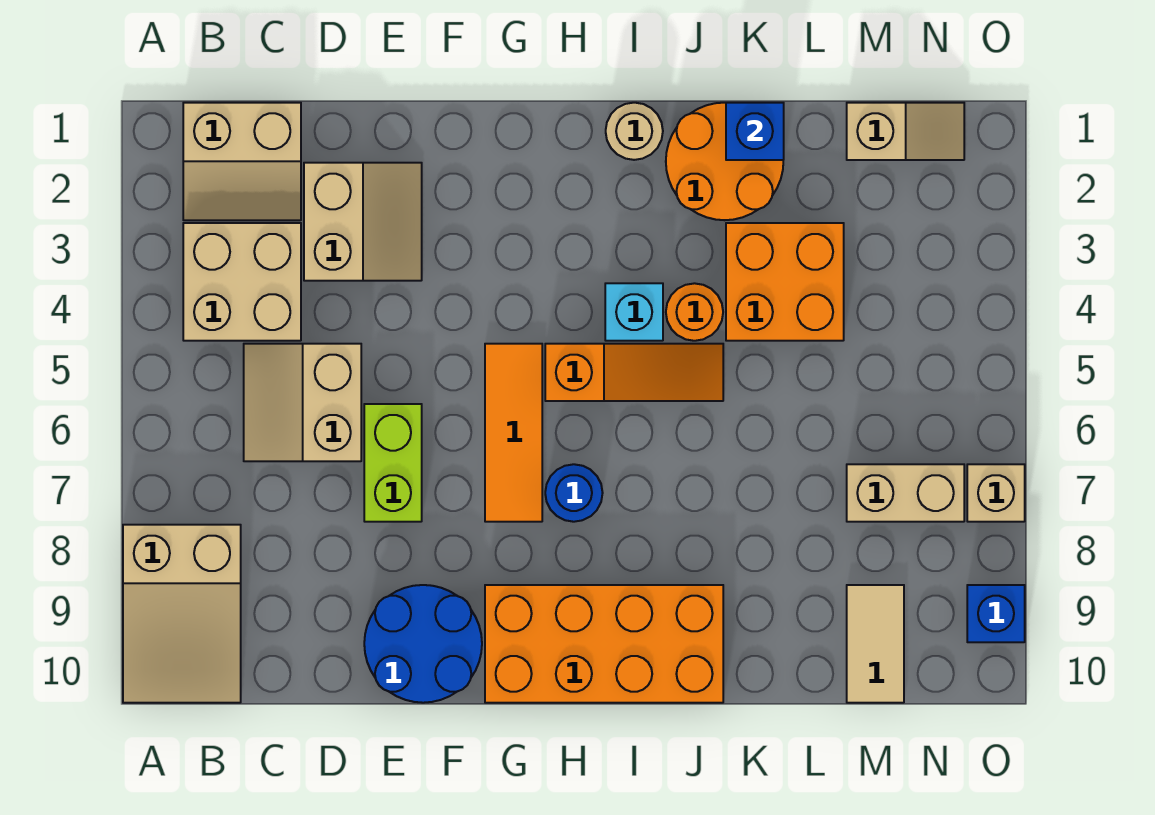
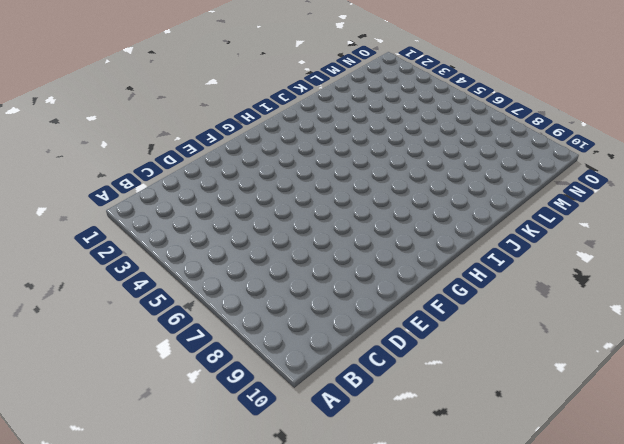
none -> tan slope A8:B10 level 1 top 8
none -> tan slope B1:C2 level 1 top 1
none -> tan brick B3:C4 level 1

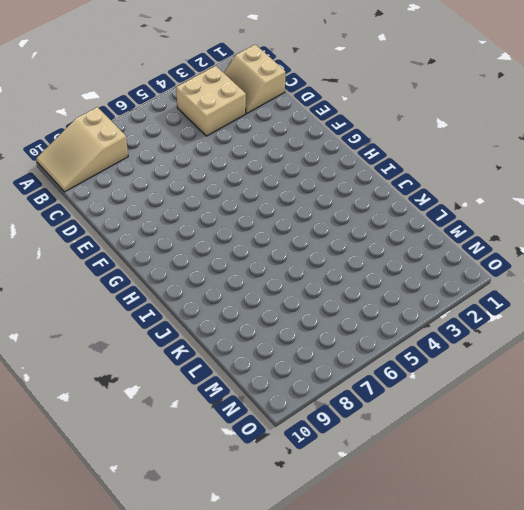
none -> tan slope C5:D6 level 1 top D
none -> tan slope D2:E3 level 1 top D
none -> lime brick E6:E7 level 1

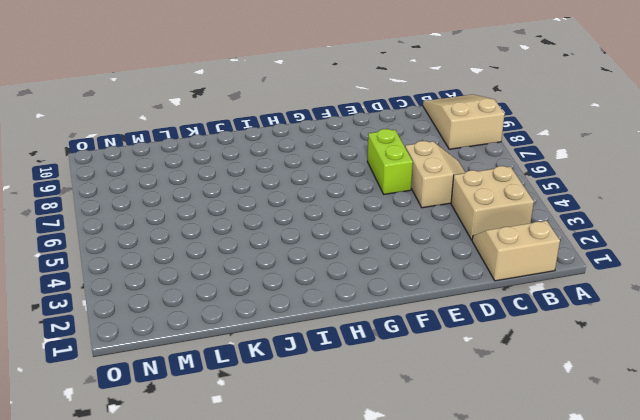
none -> tan slope D2:E3 level 1 top D
none -> blue round brick E9:F10 level 1
none -> orange tile G5:G7 level 1

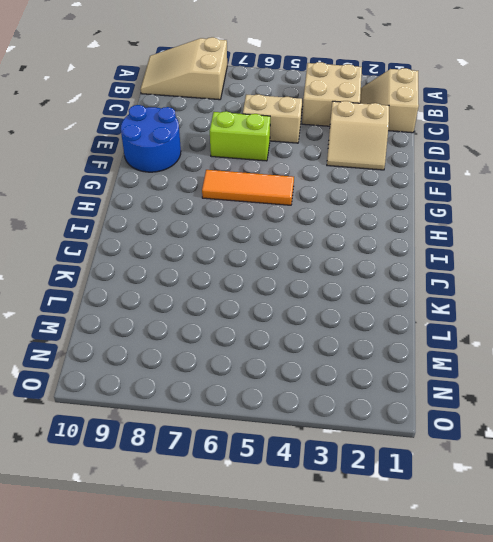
none -> orange brick G9:J10 level 1
none -> orange slope H5:J5 level 1 top H
none -> blue round brick H7 level 1

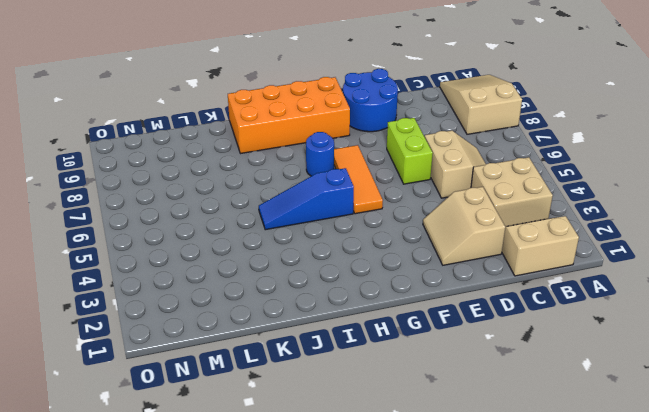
blue slope H5:J5 level 1 top H -> orange slope H5:J5 level 1 top H
none -> tan round brick I1 level 1
none -> cyan brick I4 level 1
none -> orange round brick J1:K2 level 1

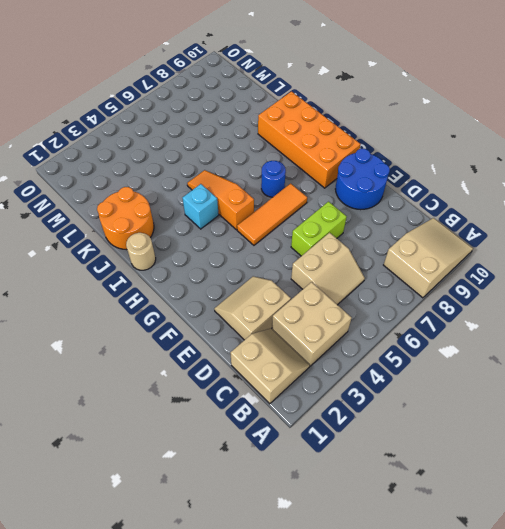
none -> orange round brick J4 level 1
none -> orange brick K3:L4 level 1
none -> tan slope M1:N1 level 1 top M

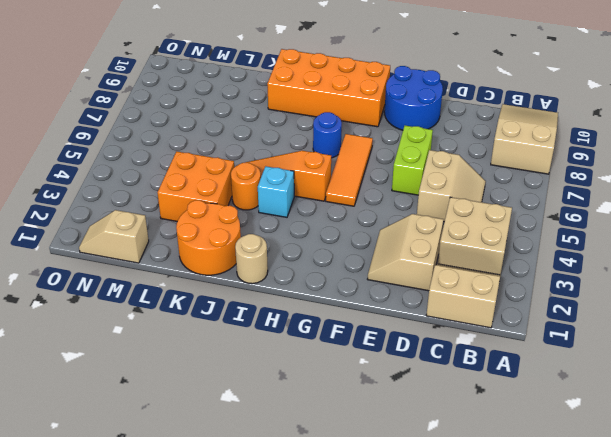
none -> tan brick M7:N7 level 1
none -> tan tile M9:M10 level 1
none -> tan brick O7 level 1

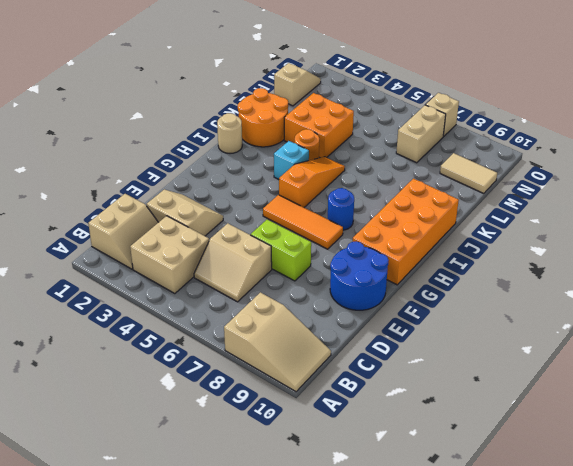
none -> blue brick O9 level 1
none -> blue brick K1 level 2

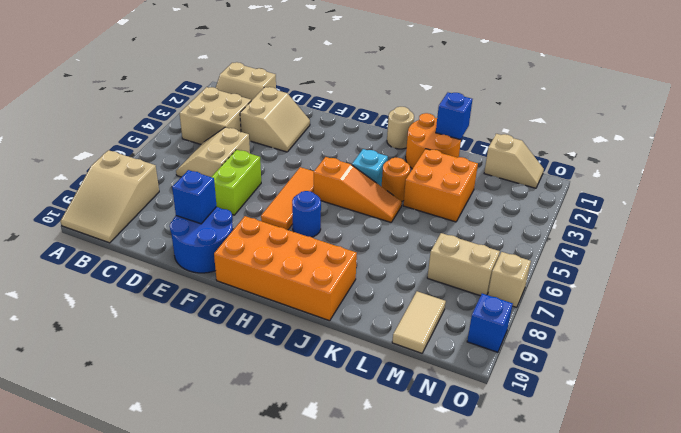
blue brick E9 level 2 -> none

